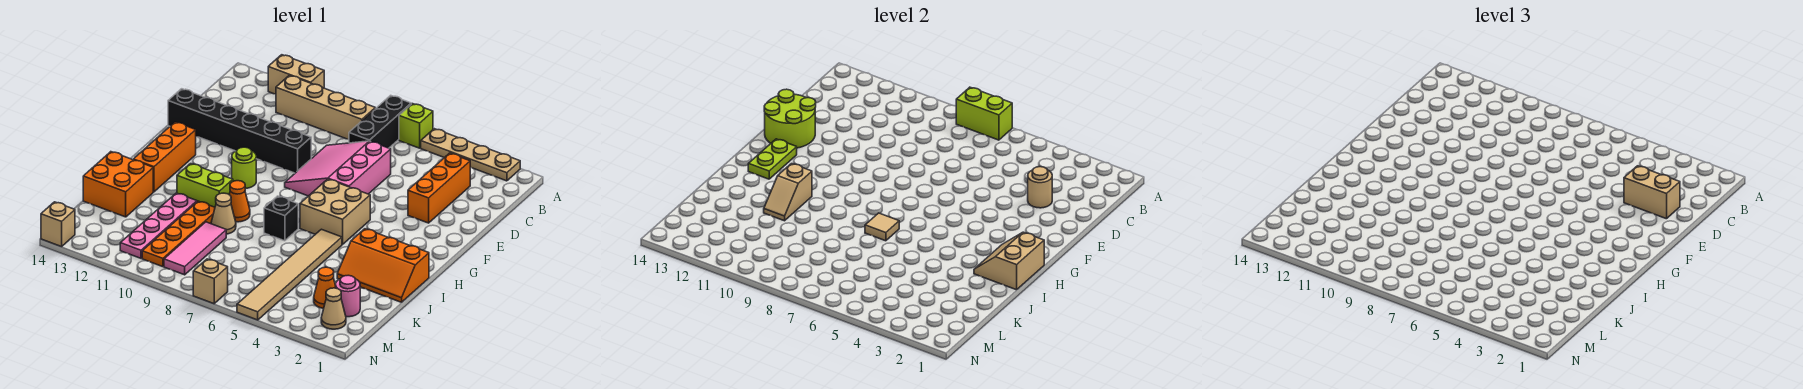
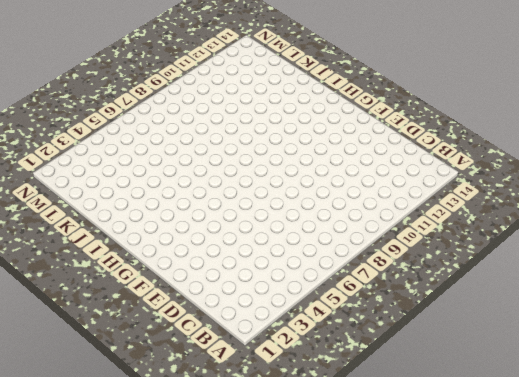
none -> tan plate A2:A5 level 1
none -> lime brick A6 level 1
none -> black brick A7:C7 level 1
none -> tan brick A11:A12 level 1

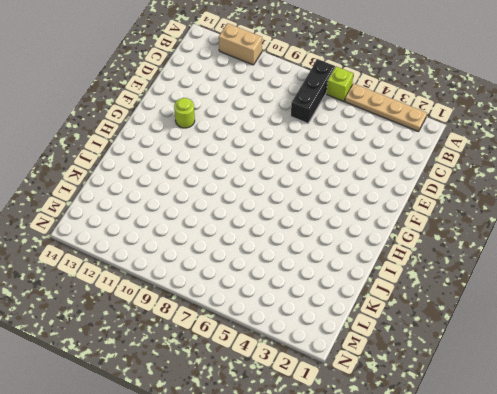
lime round brick F12 level 1 -> lime round brick G10 level 1
none -> tan brick B8:B11 level 1
none -> orange brick C3:E3 level 1
none -> pink slope D6:F8 level 1 top 6
none -> black brick E9:E14 level 1

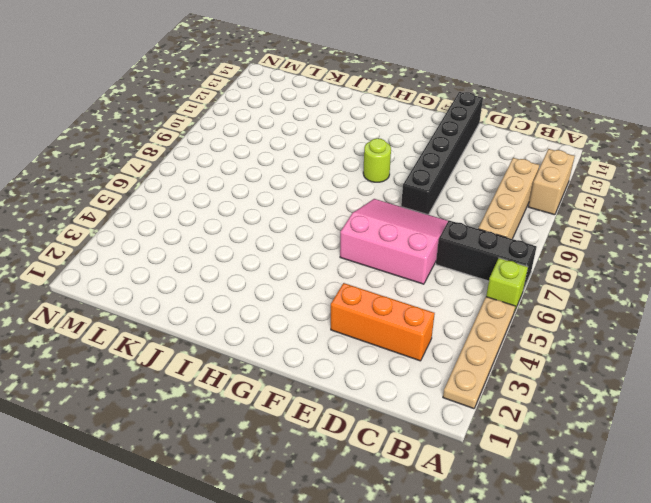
none -> tan brick G5:H6 level 1
none -> orange brick G13:I13 level 1
none -> orange slope I1:J3 level 1 top I
none -> tan tile I5:N5 level 1

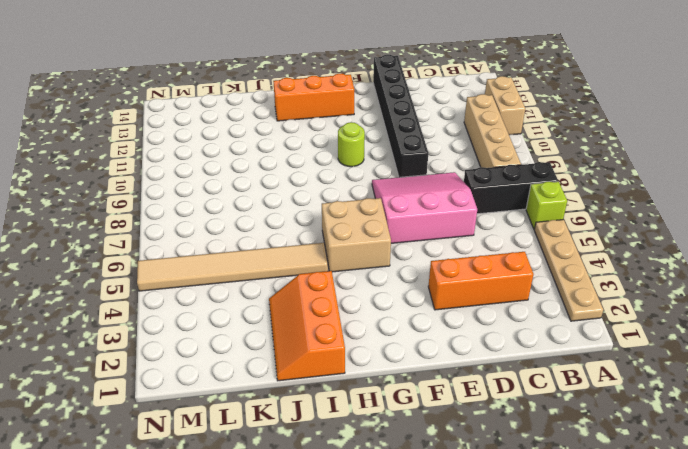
none -> black brick I7 level 1
none -> orange cone I9 level 1
none -> lime brick I10:I11 level 1
none -> tan cone J9 level 1

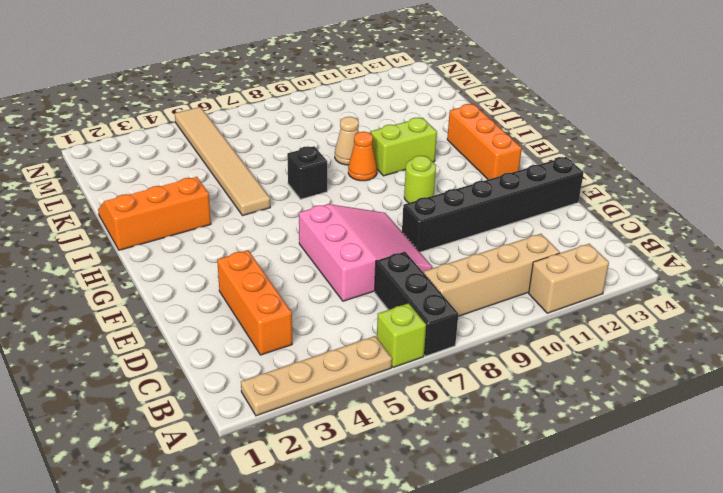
none -> tan brick G5:H6 level 1
none -> orange plate J10:M10 level 1
none -> pink plate J11:M11 level 1
none -> orange brick J13:K14 level 1

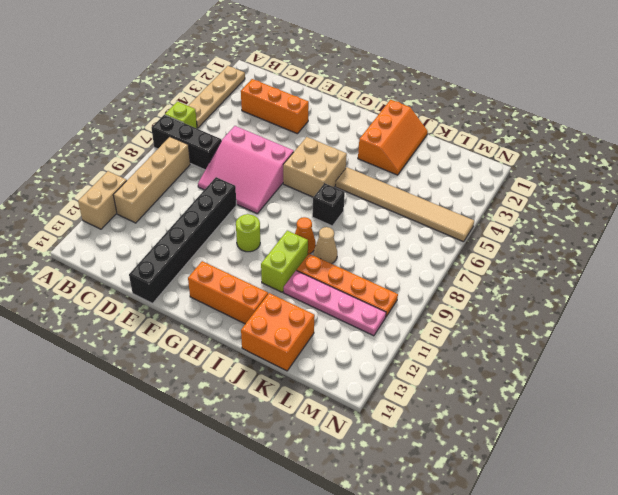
none -> pink tile K9:M9 level 1
none -> pink round brick L2 level 1
none -> orange cone L3 level 1
none -> tan cone M2 level 1

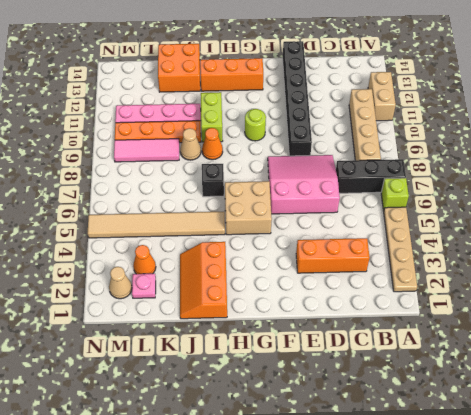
pink plate L2 level 1 -> pink round brick L2 level 1
none -> tan brick N7 level 1
none -> tan brick N14 level 1
none -> lime brick A7:A8 level 2
none -> tan round brick D3 level 2

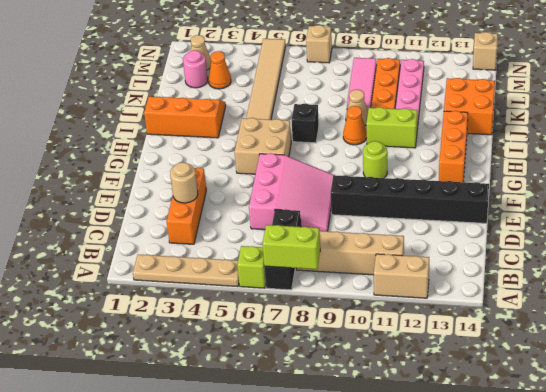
none -> lime round brick E13:F14 level 2
none -> lime plate G13:H13 level 2
none -> tan slope H1:I2 level 2 top 1
none -> tan tile I7 level 2

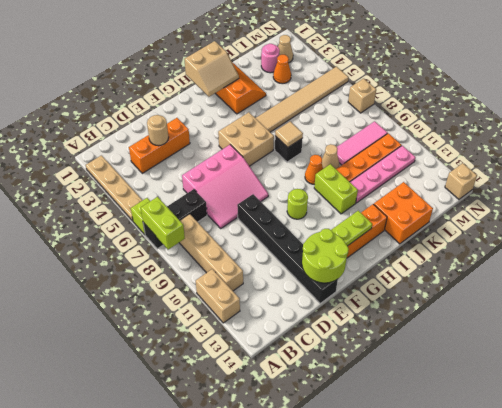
none -> tan slope I11:J11 level 2 top I
none -> tan brick D2:D3 level 3

